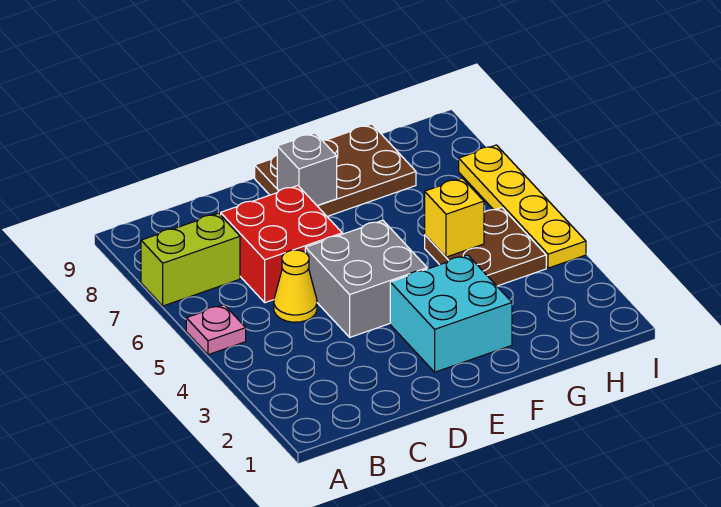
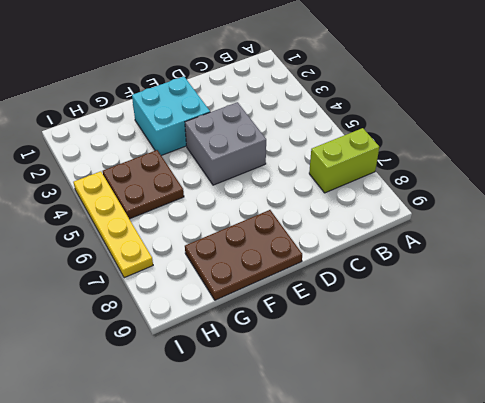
none -> pink plate A5 level 1
none -> yellow cone C5 level 1

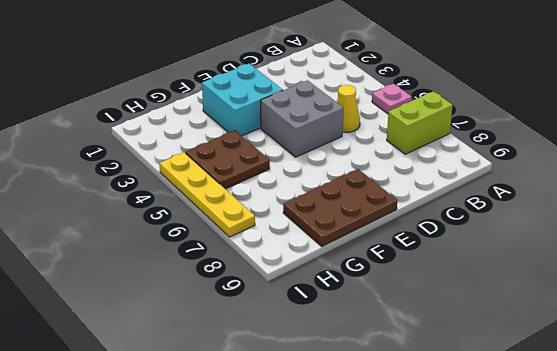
none -> red brick C6:D7 level 1
none -> grey brick E8 level 2

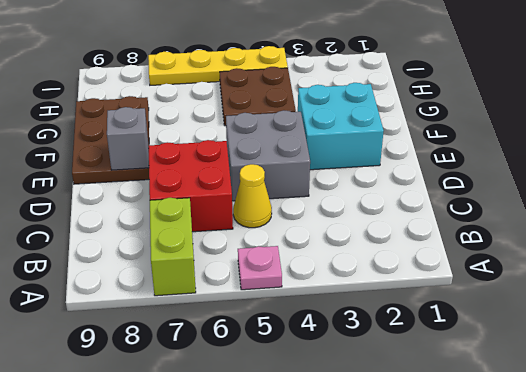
none -> yellow brick G5 level 2

